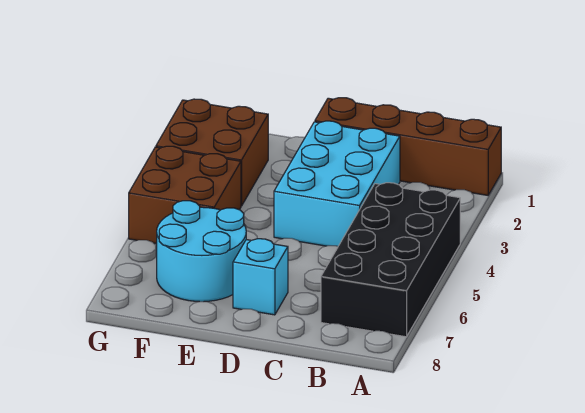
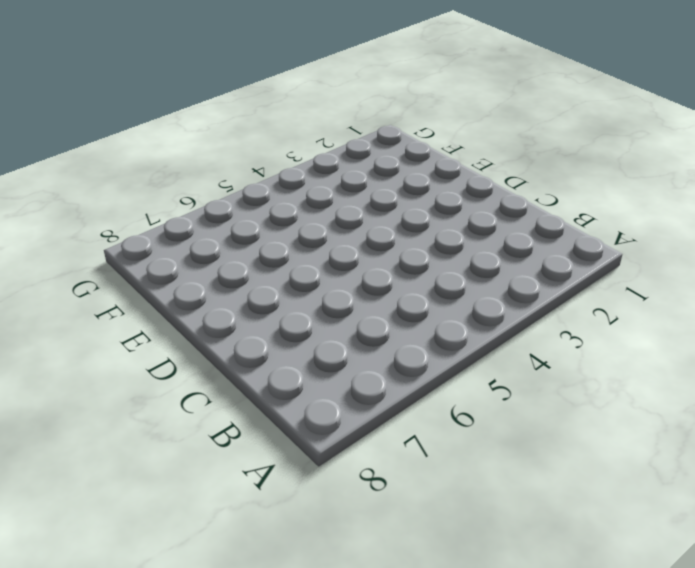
none -> brown brick A1:D1 level 1
none -> black brick A4:B7 level 1

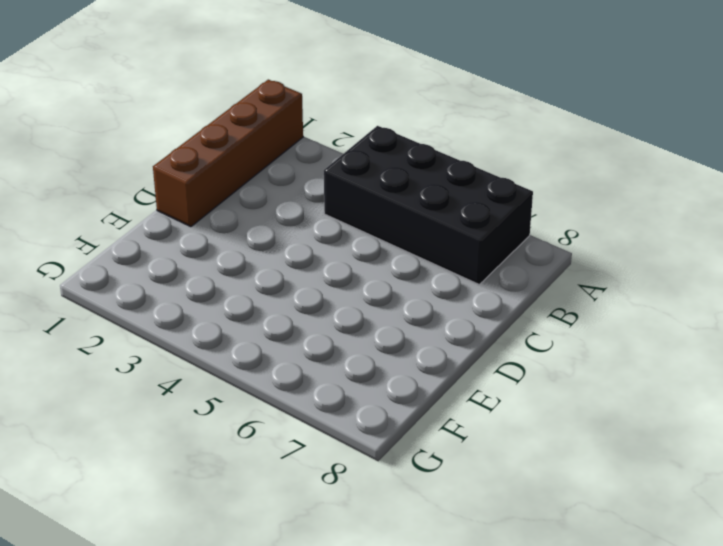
none -> cyan brick C2:D4 level 1
none -> cyan brick D7 level 1

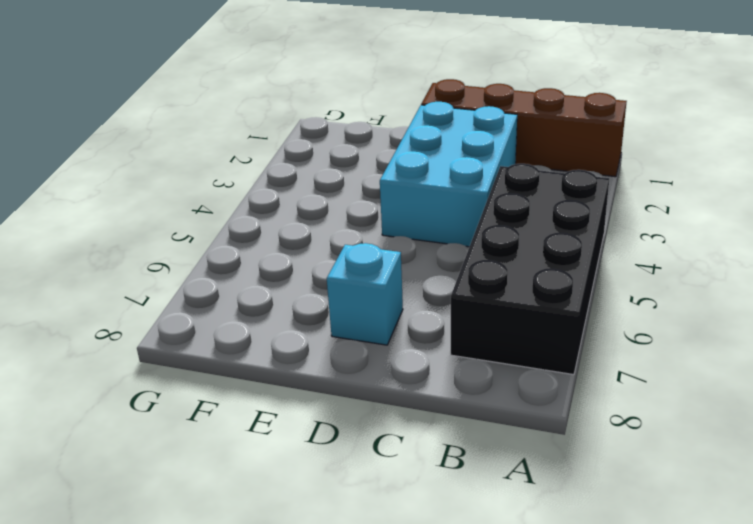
none -> cyan round brick E6:F7 level 1
none -> brown brick F2:G3 level 1

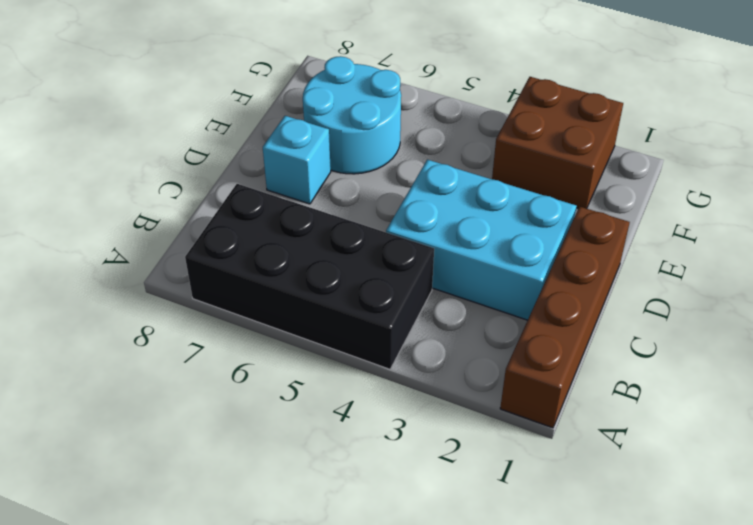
none -> brown brick F4:G5 level 1

